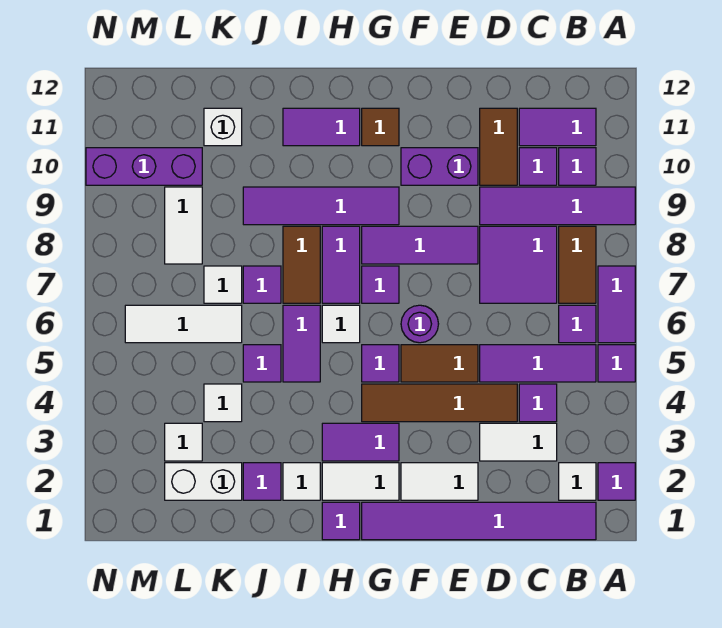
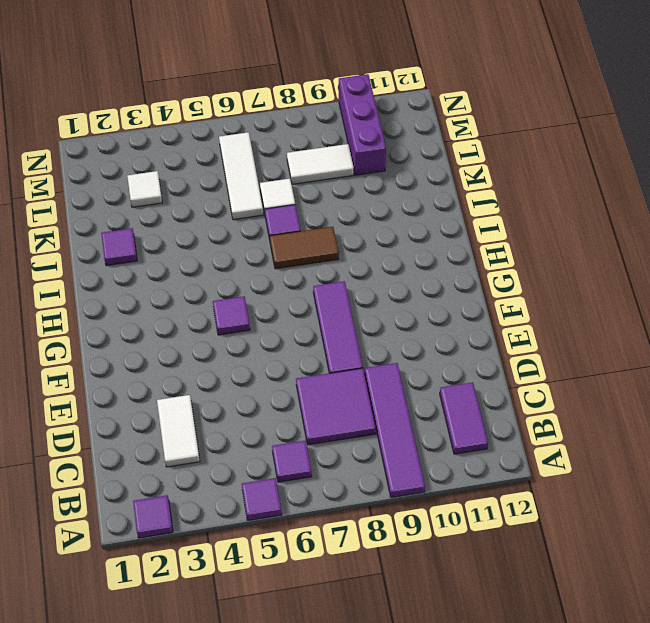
none -> purple tile A6:A7 level 1
none -> purple tile B1:G1 level 1
none -> white tile B2 level 1
none -> purple tile B5:D5 level 1

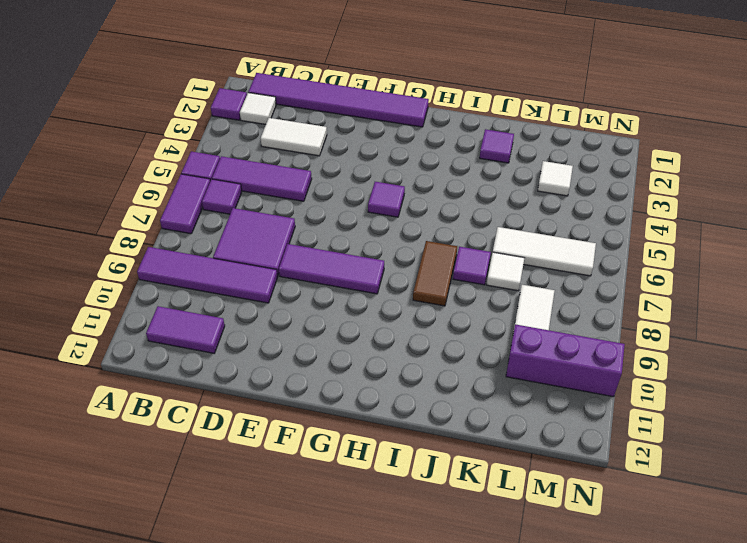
none -> brown tile B7:B8 level 1
none -> purple tile B10 level 1
none -> purple tile C4 level 1
none -> purple tile C10 level 1

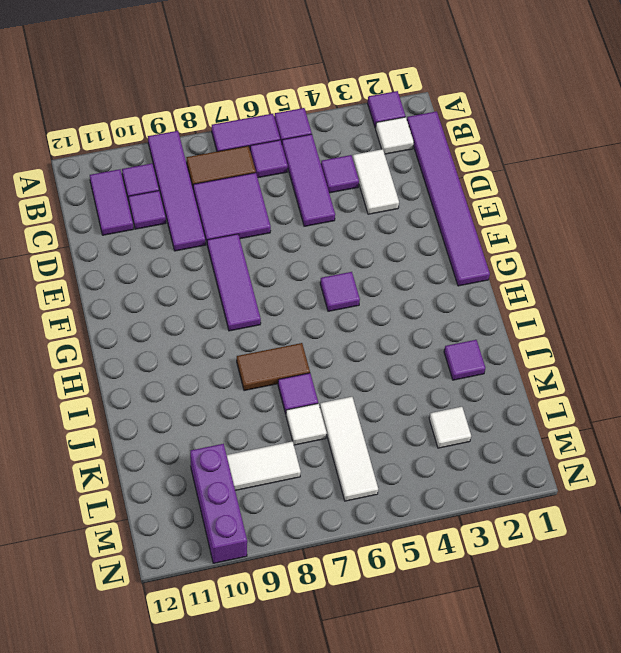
none -> brown tile D4:G4 level 1
none -> brown tile D10:D11 level 1
none -> white tile E2:F2 level 1
none -> brown tile E5:F5 level 1

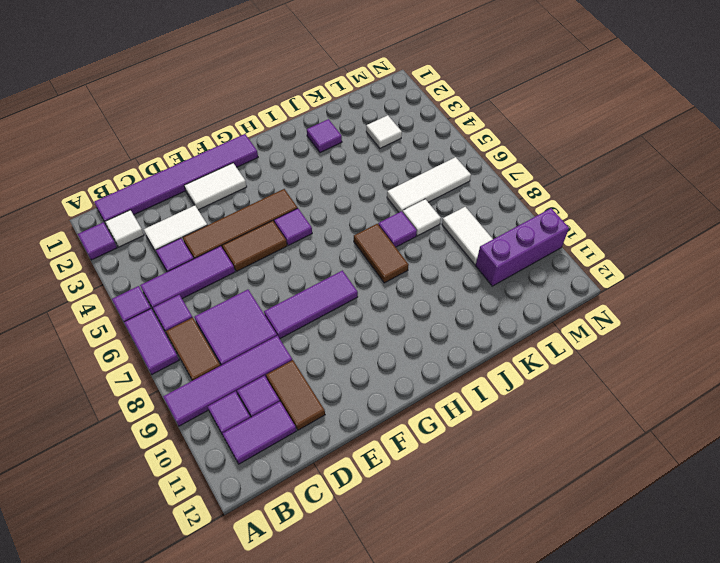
none -> purple brick E10:F10 level 1
none -> purple round brick F6 level 1
none -> white tile G2:H2 level 1
none -> purple tile G3:H3 level 1

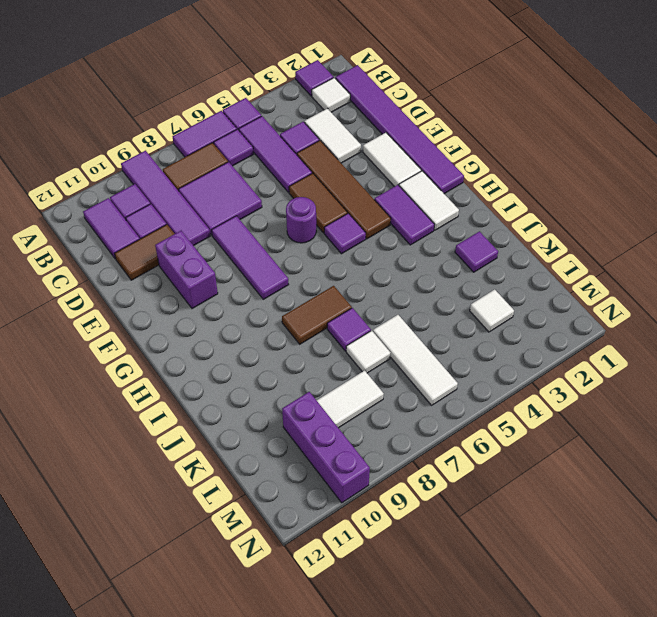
none -> purple tile G7 level 1
none -> purple tile G9:J9 level 1
none -> brown tile G11 level 1
none -> purple tile H1 level 1

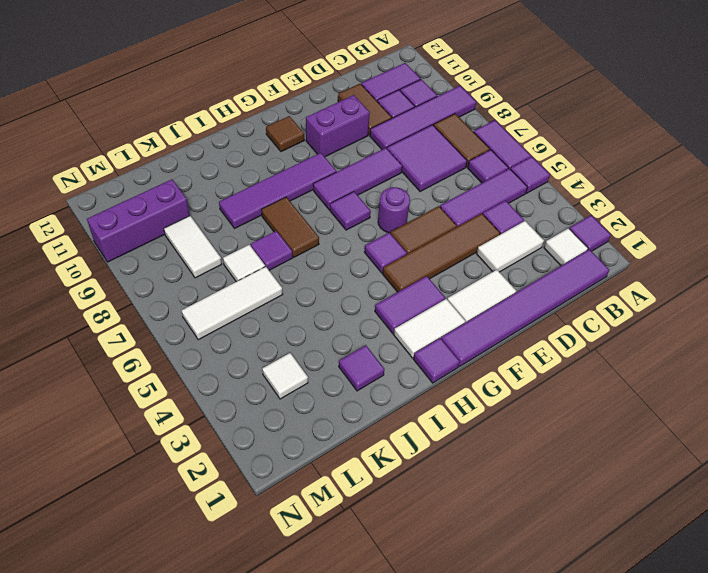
none -> white tile H6 level 1
none -> purple tile H7:H8 level 1
none -> purple tile H11:I11 level 1
none -> white tile I2 level 1

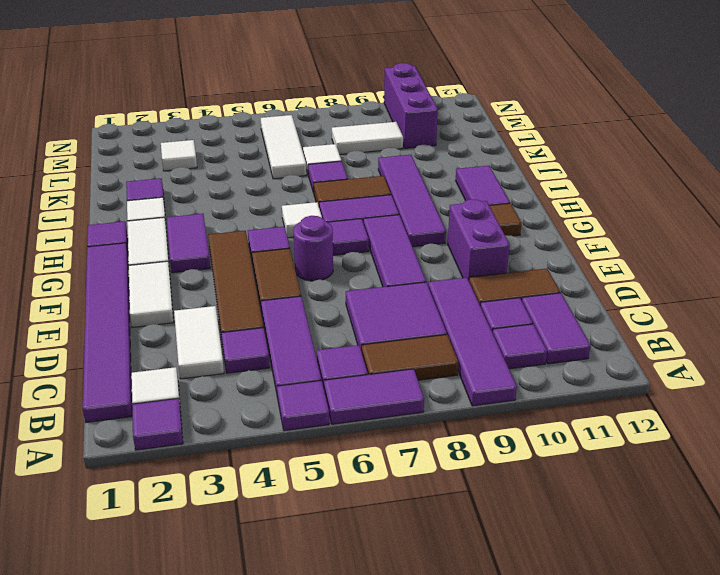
none -> purple tile I5:I6 level 1
none -> purple tile J5 level 1
none -> white brick K2:L2 level 1
none -> white tile K4 level 1

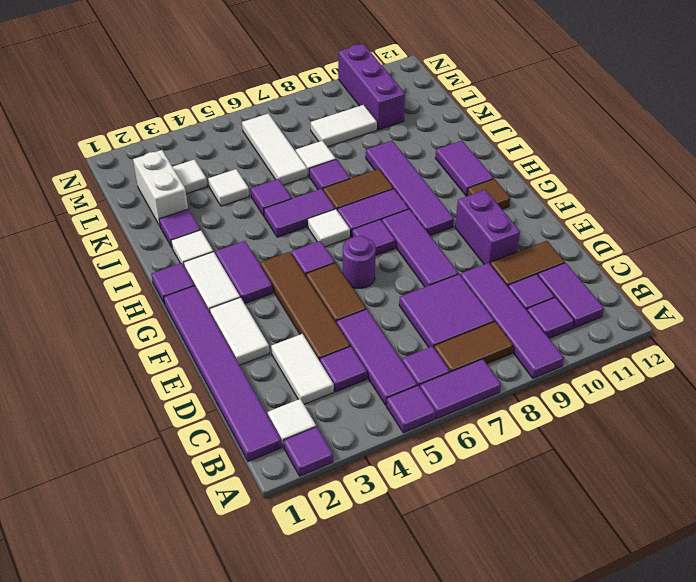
none -> white brick K11 level 1

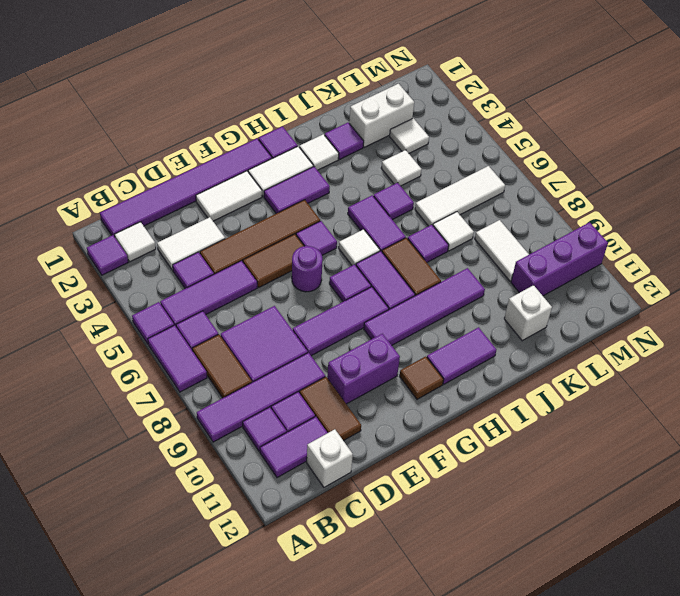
white brick C12 level 1 -> none

